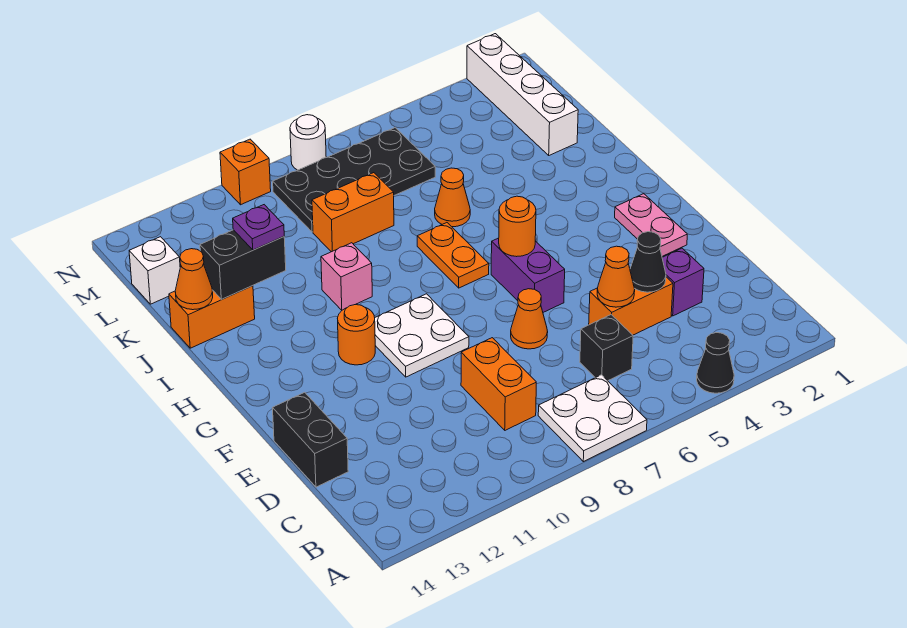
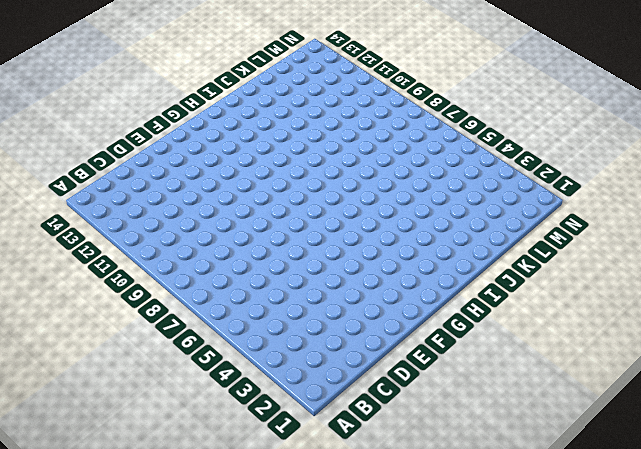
none -> black cone A4 level 1
none -> white plate A7:B8 level 1
none -> black brick C6 level 1

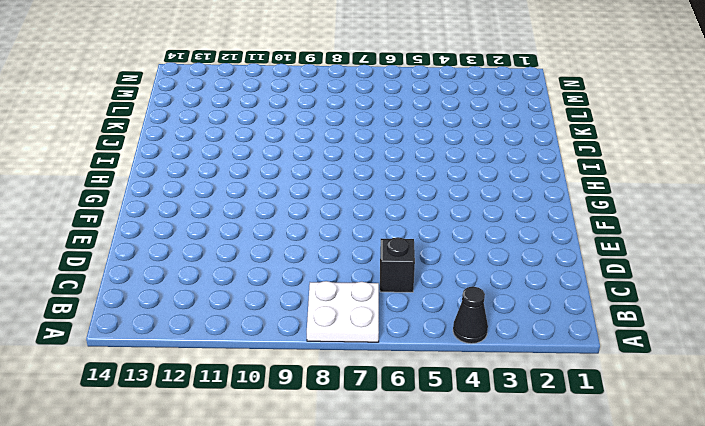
none -> orange brick C9:D9 level 1
none -> purple brick D3 level 1
none -> orange brick D4:D5 level 1

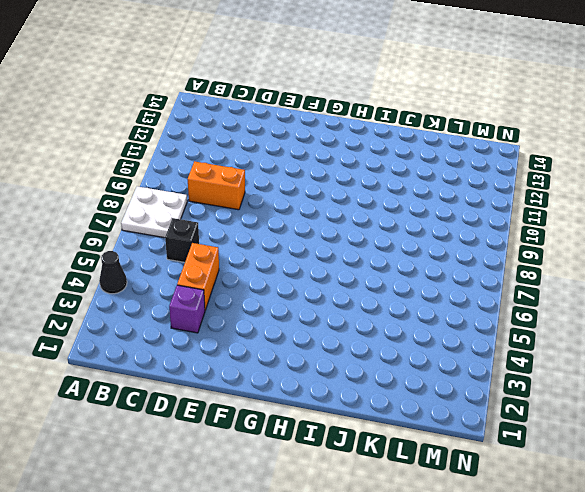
none -> black brick D14:E14 level 1
none -> orange cone E7 level 1
none -> pink plate F2:G2 level 1

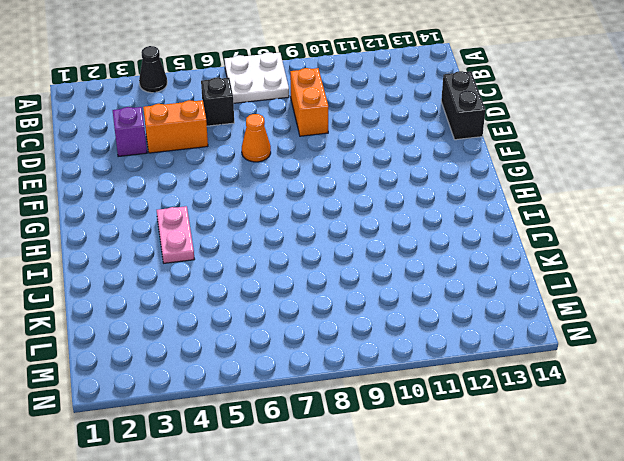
pink plate H4:I4 level 1 -> pink plate F2:G2 level 1
none -> purple brick F6:G6 level 1
none -> white plate F9:G10 level 1
none -> orange round brick G11 level 1

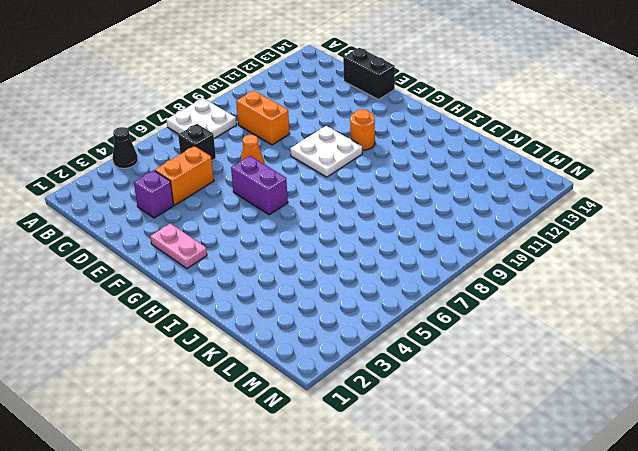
none -> orange plate H7:I7 level 1
none -> pink brick I10 level 1
none -> orange cone J6 level 1

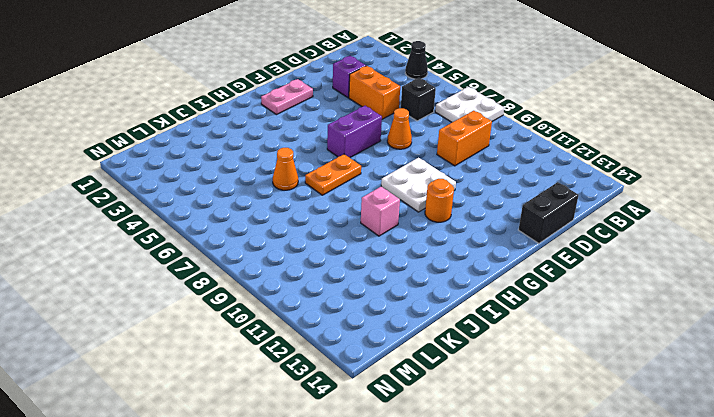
none -> orange brick J13:J14 level 1
none -> white brick K2:N2 level 1
none -> orange brick K8:K9 level 1

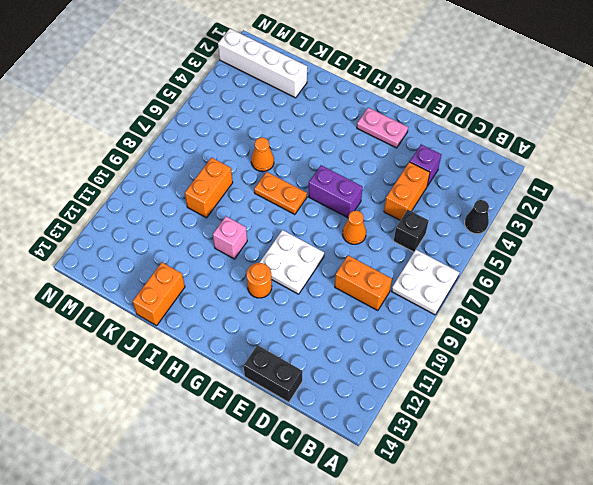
none -> black plate L6:M9 level 1
none -> white brick L14 level 1
none -> white round brick N8 level 1

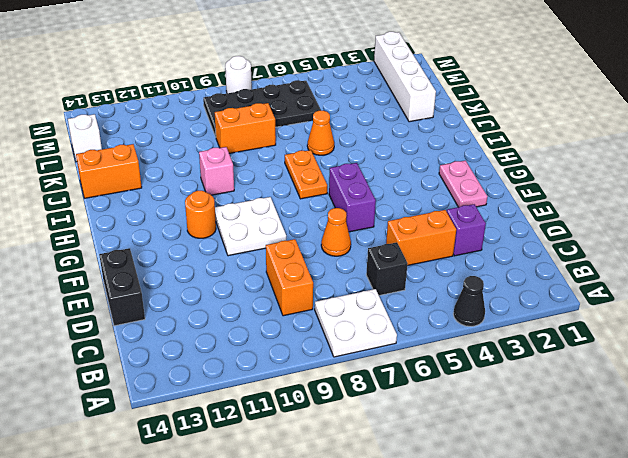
none -> orange brick N10 level 1
none -> black cone D4 level 2
none -> orange cone D5 level 2

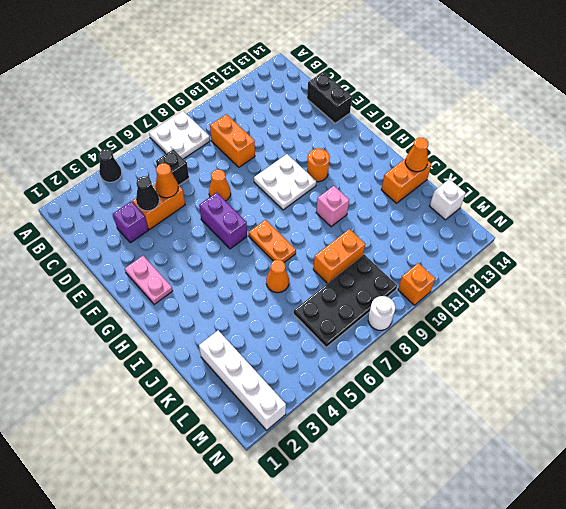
none -> orange round brick G6 level 2
none -> black brick J12:J13 level 2
none -> purple plate J12 level 3

